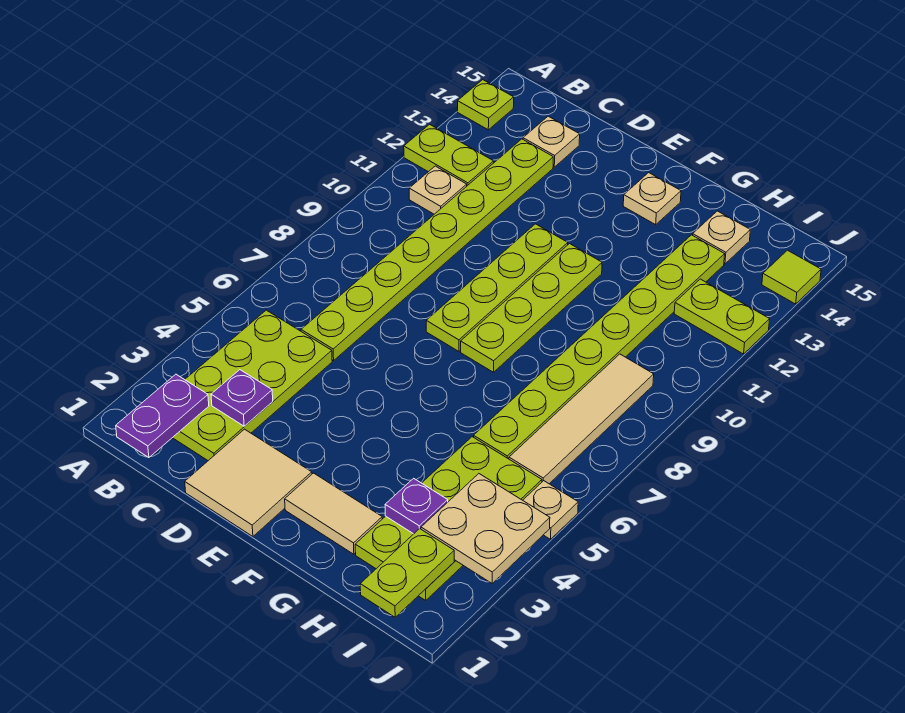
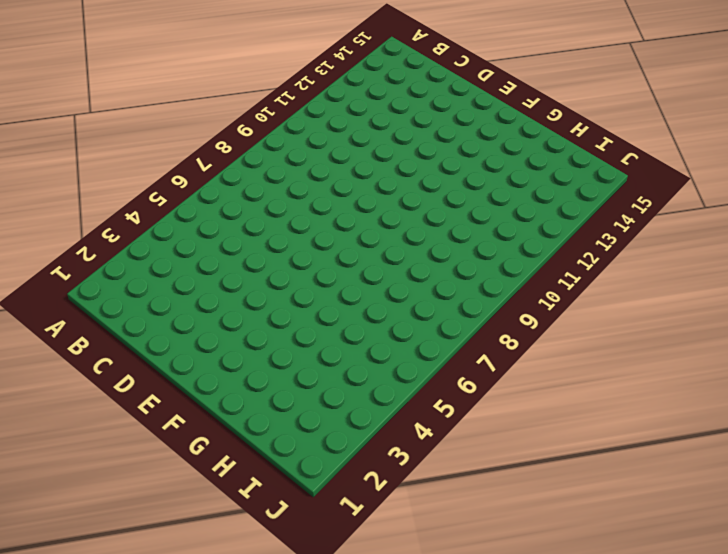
none -> lime plate A12:B12 level 1
none -> lime plate A14 level 1
none -> lime plate B2:C5 level 1

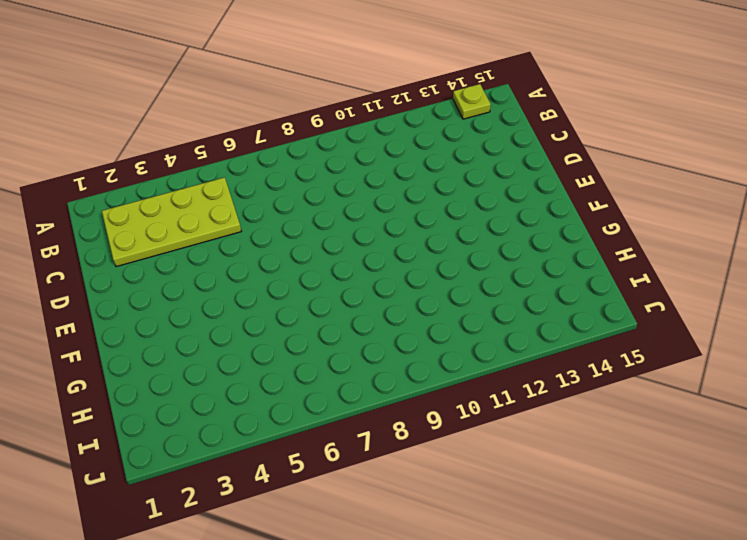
none -> lime plate A12:B12 level 1
none -> tan plate B11 level 1
none -> lime plate C6:C13 level 1

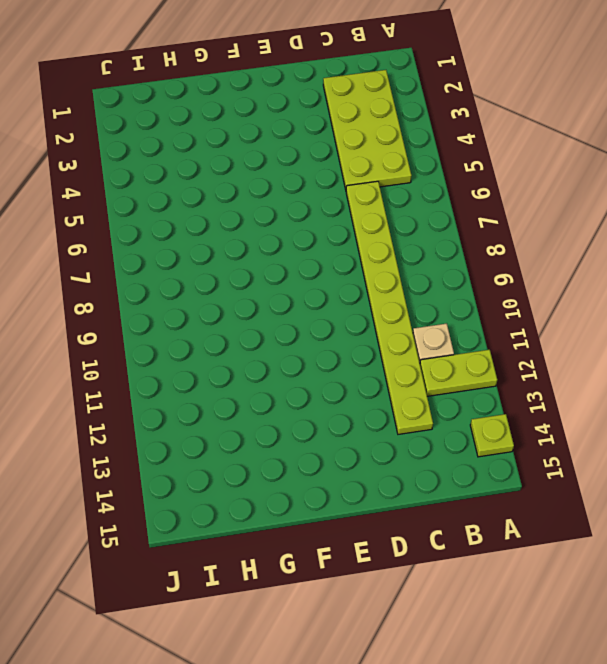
none -> tan plate C14 level 1
none -> tan tile D1:E2 level 1
none -> lime plate E8:E11 level 1

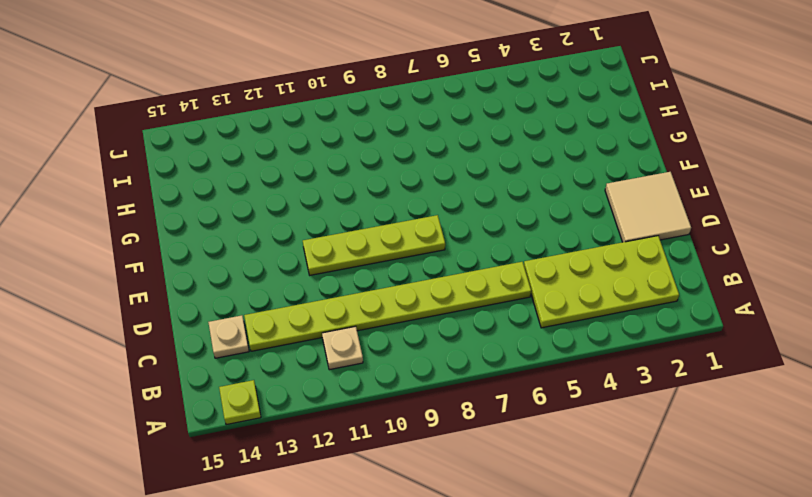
none -> lime plate A12:B12 level 1
none -> tan tile F2:G2 level 1
none -> lime plate F8:F11 level 1

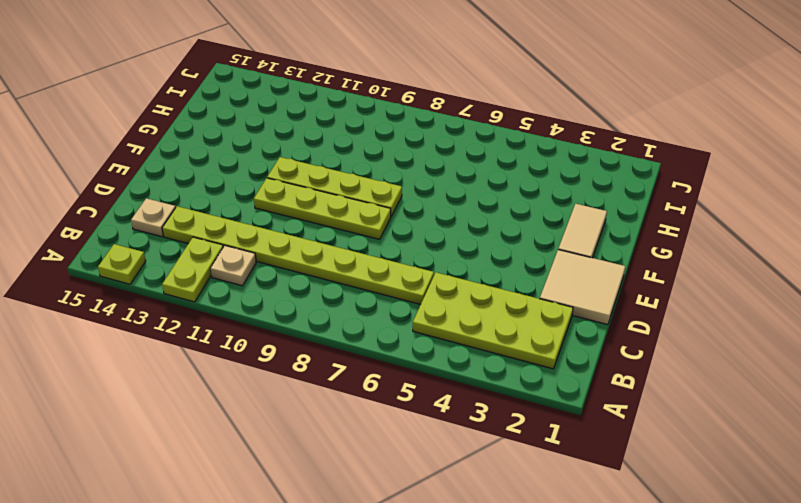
none -> tan plate F14 level 1
none -> lime plate H2:I5 level 1
none -> lime plate H6:H13 level 1

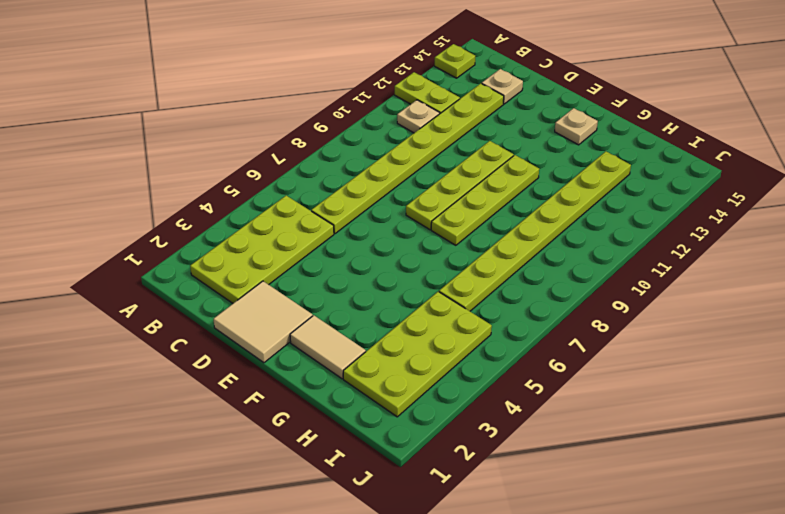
none -> tan plate H14 level 1
none -> tan tile I6:I9 level 1
none -> lime plate I12:J12 level 1

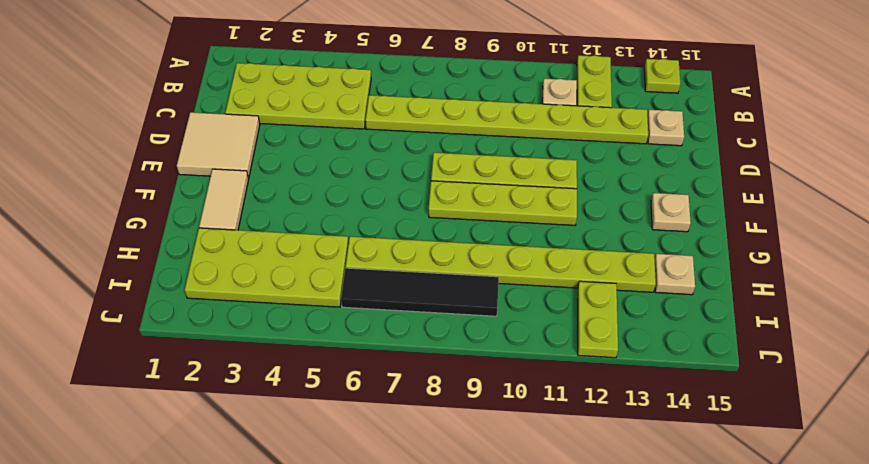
black tile I6:I9 level 1 -> tan tile I6:I9 level 1
none -> tan plate J5 level 1
none -> lime tile J14 level 1
none -> purple plate B1:B2 level 2

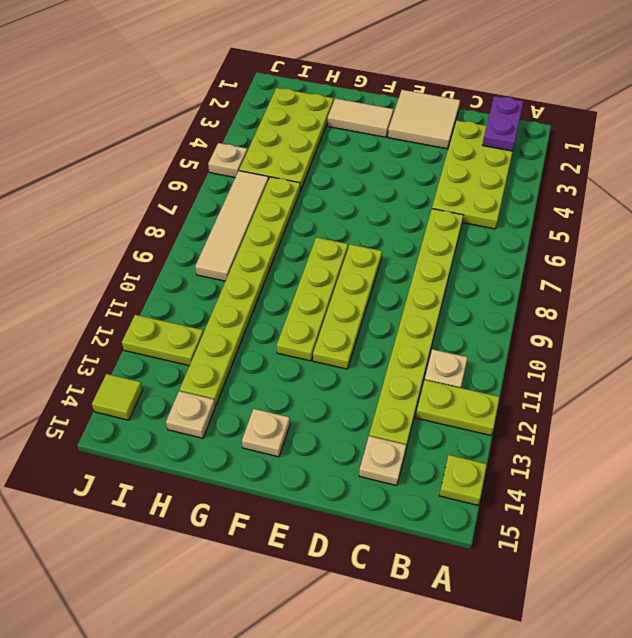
none -> purple plate C3 level 2
none -> purple plate H3 level 2
none -> lime plate I1:I2 level 2

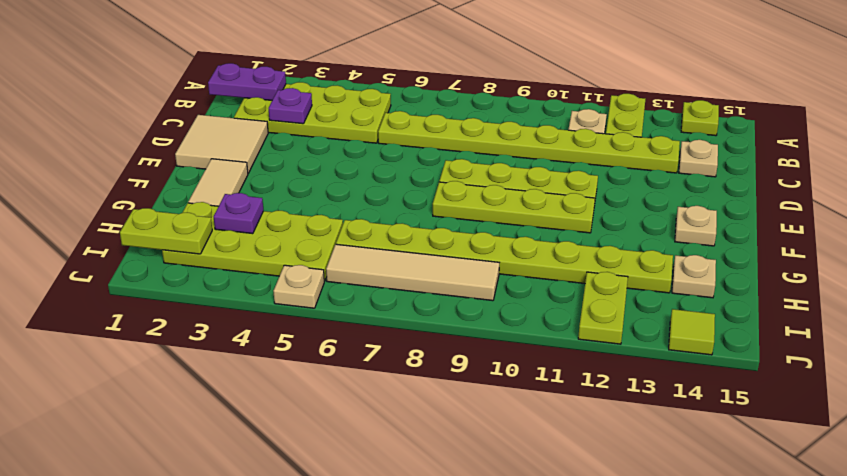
none -> tan plate I3:J4 level 2

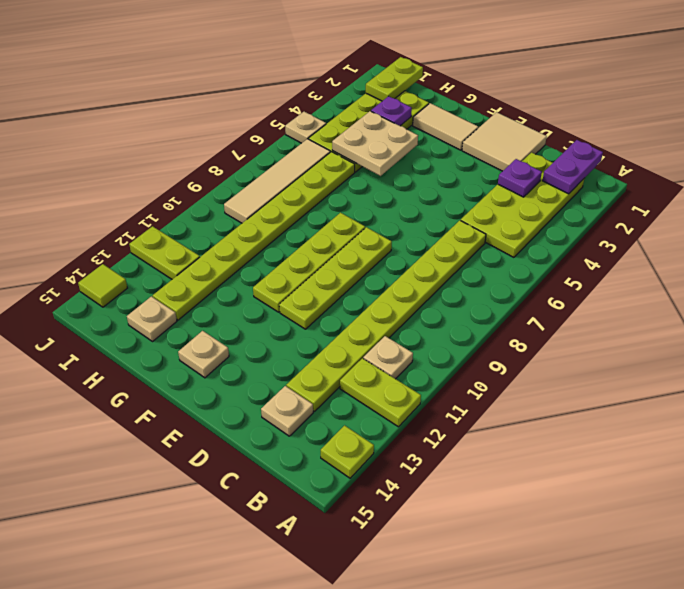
tan plate G4:H5 level 2 -> tan plate I3:J4 level 2

